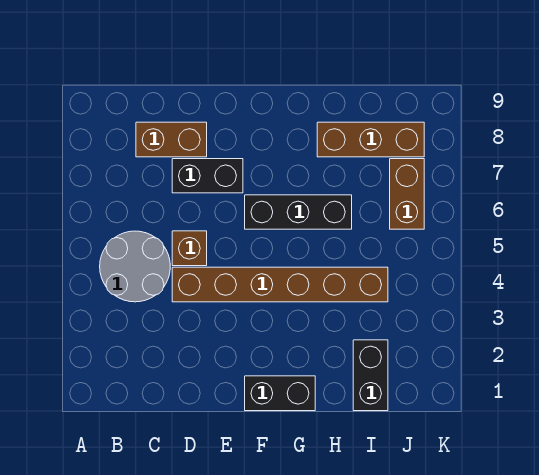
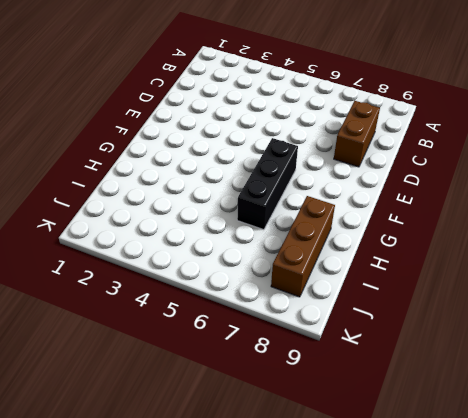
none -> grey round brick B4:C5 level 1
none -> brown brick D4:I4 level 1

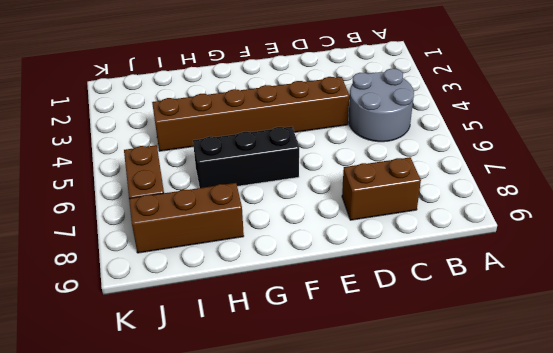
none -> brown brick D5 level 1
none -> black brick D7:E7 level 1

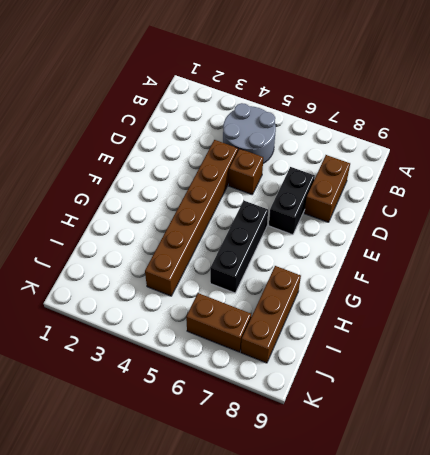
none -> black brick F1:G1 level 1
none -> black brick I1:I2 level 1

